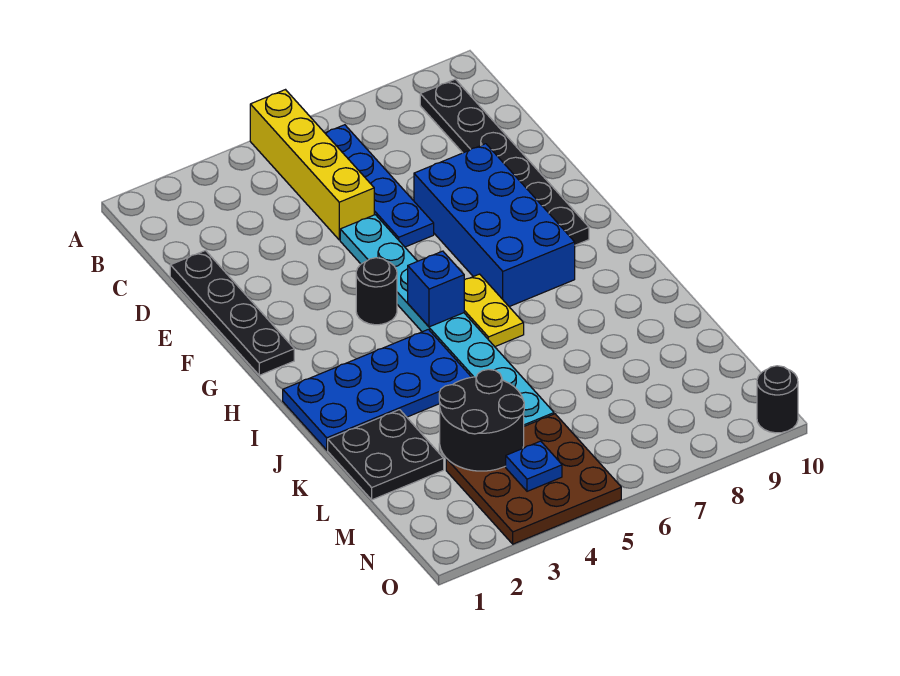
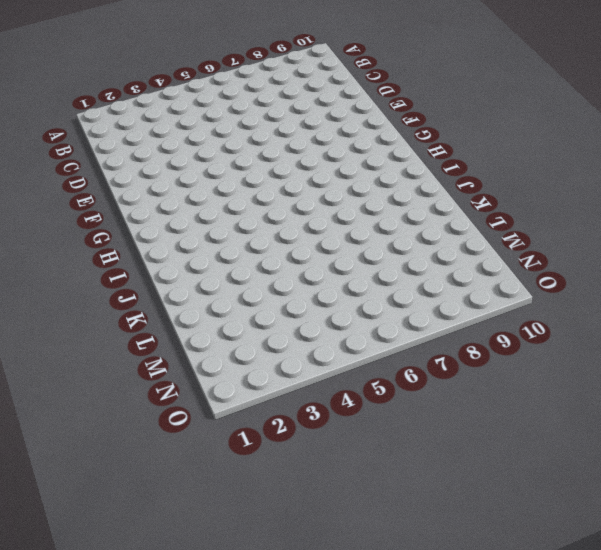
none -> yellow brick A5:D5 level 1
none -> blue plate B6:E6 level 1
none -> black plate B9:G9 level 1

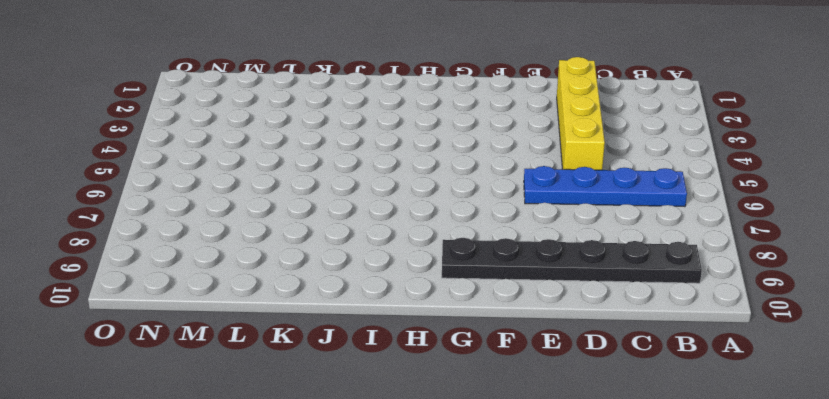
yellow brick D2:D5 level 1 -> yellow brick A5:D5 level 1
none -> black plate D1:G1 level 1
none -> cyan plate E5:L5 level 1
none -> blue brick E7:H8 level 1

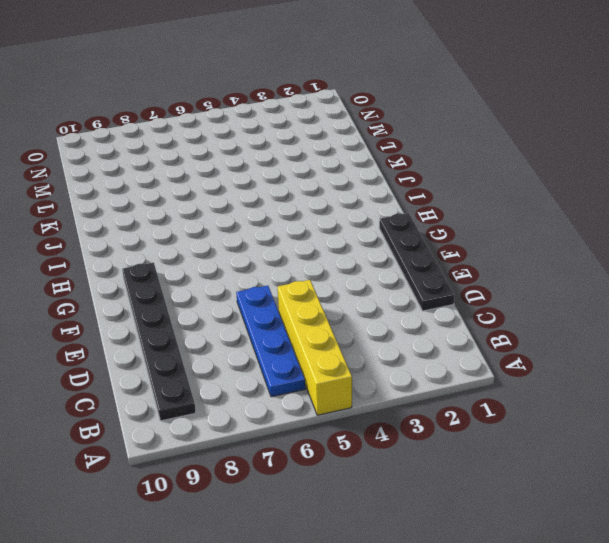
none -> cyan plate E5:L5 level 1
none -> blue brick E7:H8 level 1
none -> black round brick G4 level 1

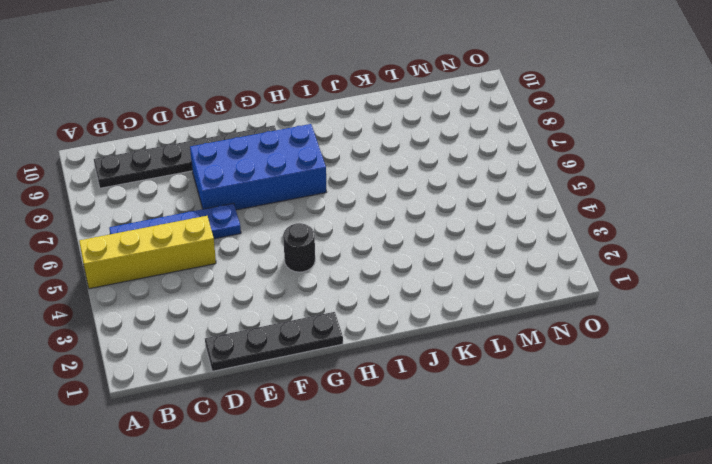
none -> cyan plate E5:L5 level 1
none -> yellow plate H6:I6 level 1
none -> blue plate I1:J4 level 1

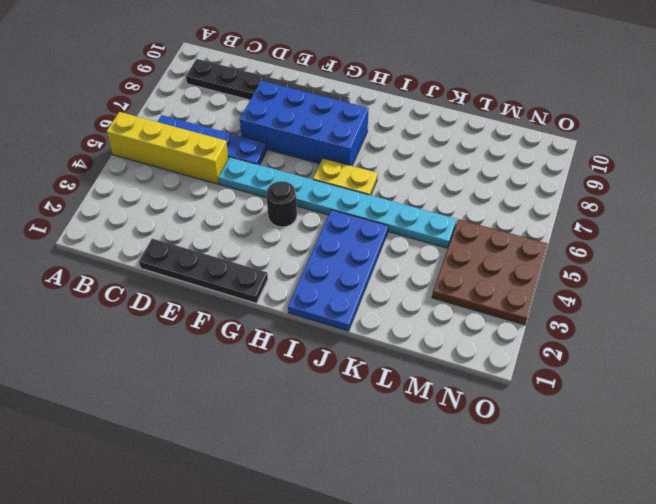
none -> black plate K1:L2 level 1
none -> black round brick O10 level 1
none -> blue brick H5 level 2

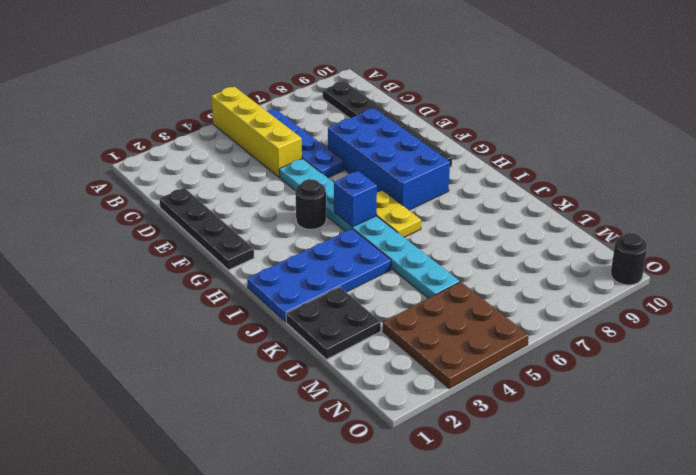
none -> black round brick L3:M4 level 2
none -> blue plate N4 level 2

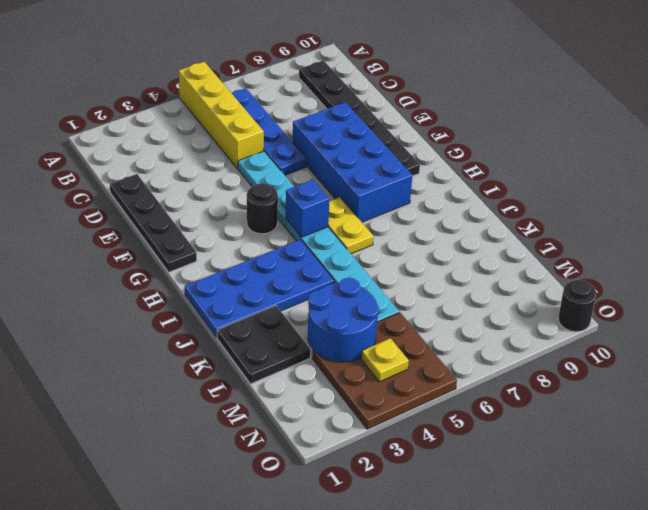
blue round brick L3:M4 level 2 -> black round brick L3:M4 level 2
yellow plate N4 level 2 -> blue plate N4 level 2

